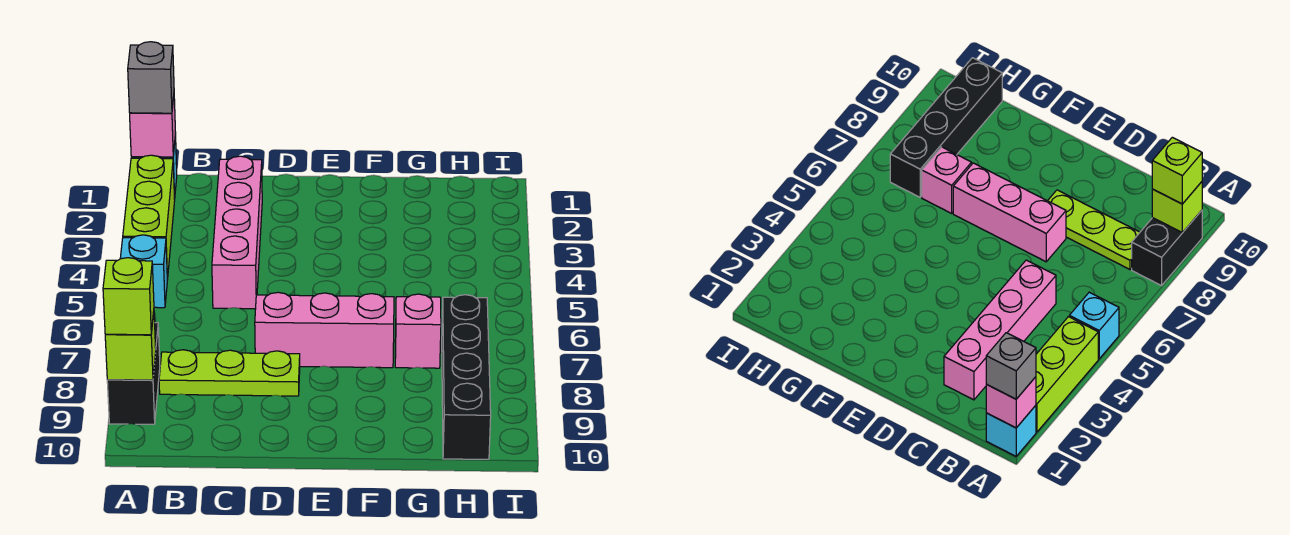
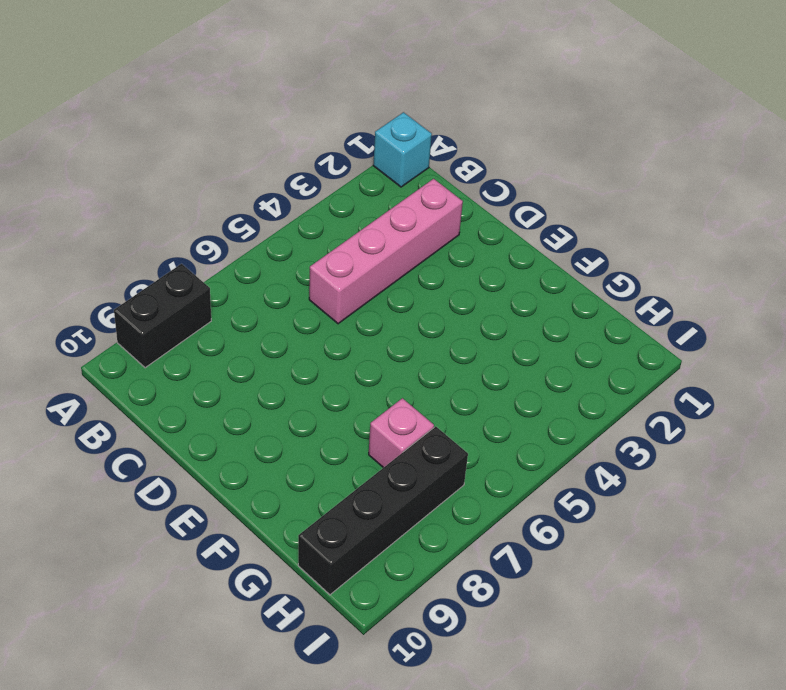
none -> lime brick A2:A4 level 1
none -> cyan brick A5 level 1
none -> lime plate B8:D8 level 1

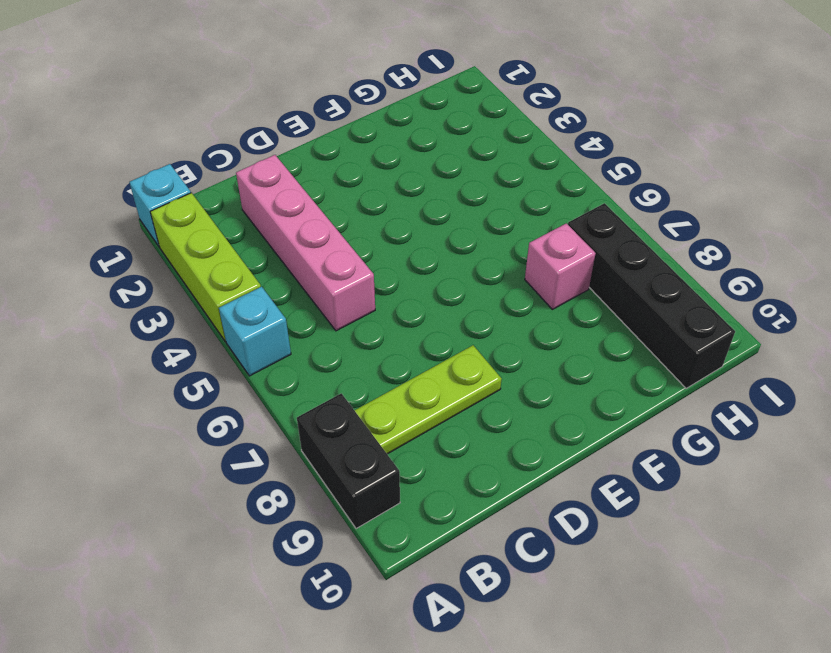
none -> pink brick D7:F7 level 1
none -> pink brick A1 level 2
none -> lime brick A9 level 2

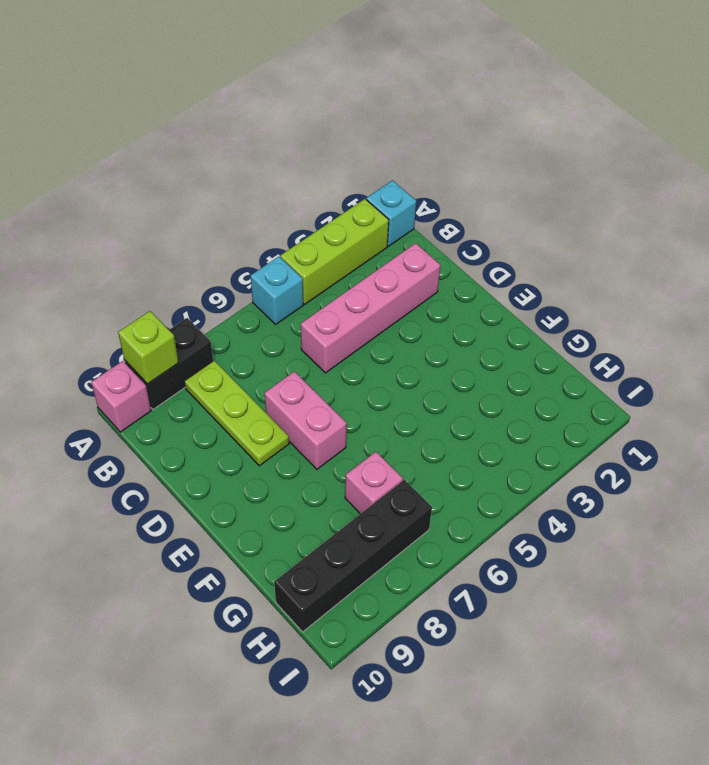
pink brick A10 level 1 -> pink brick A1 level 2
pink brick D7:E7 level 1 -> pink brick D7:F7 level 1
none -> grey brick A1 level 3
none -> lime brick A9 level 3

